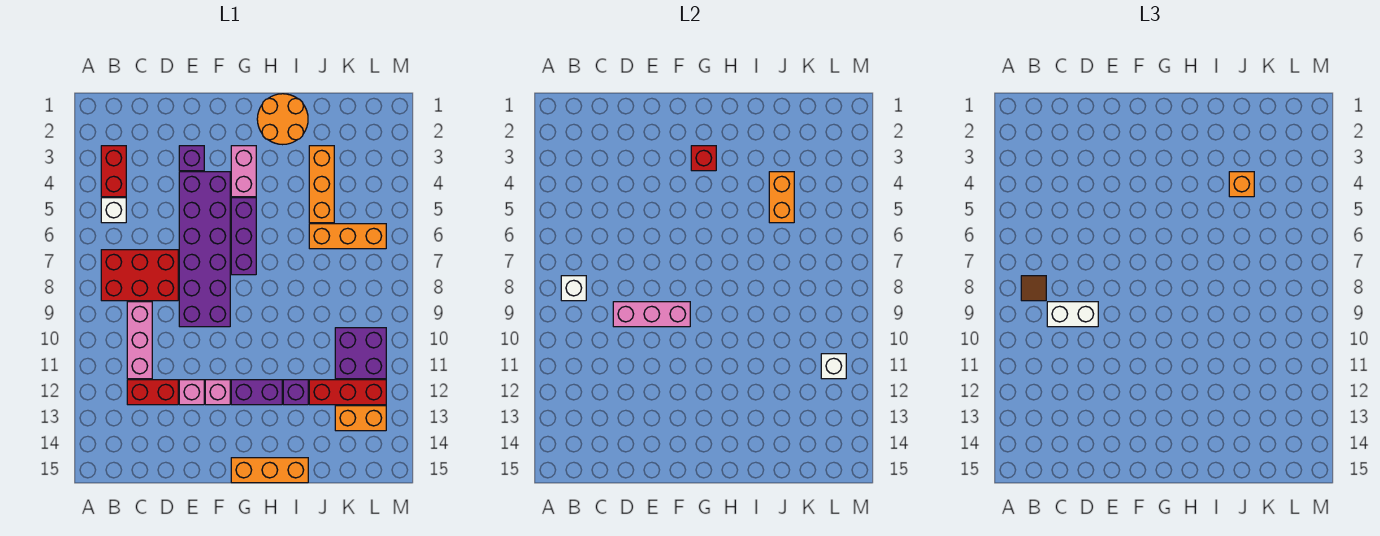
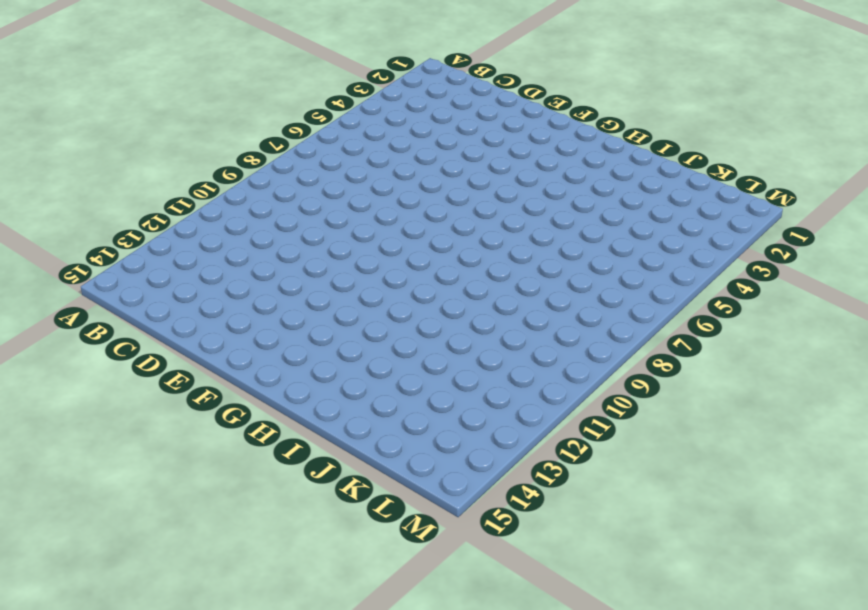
none -> red brick B3:B4 level 1
none -> white brick B5 level 1
none -> red brick B7:D8 level 1

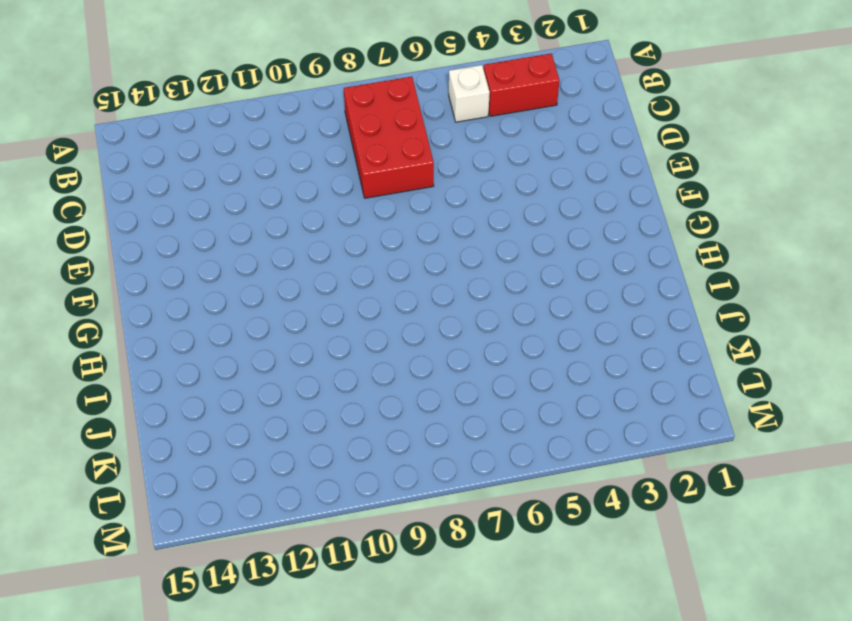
none -> pink brick C9:C11 level 1
none -> red brick C12:D12 level 1
none -> purple brick E3 level 1

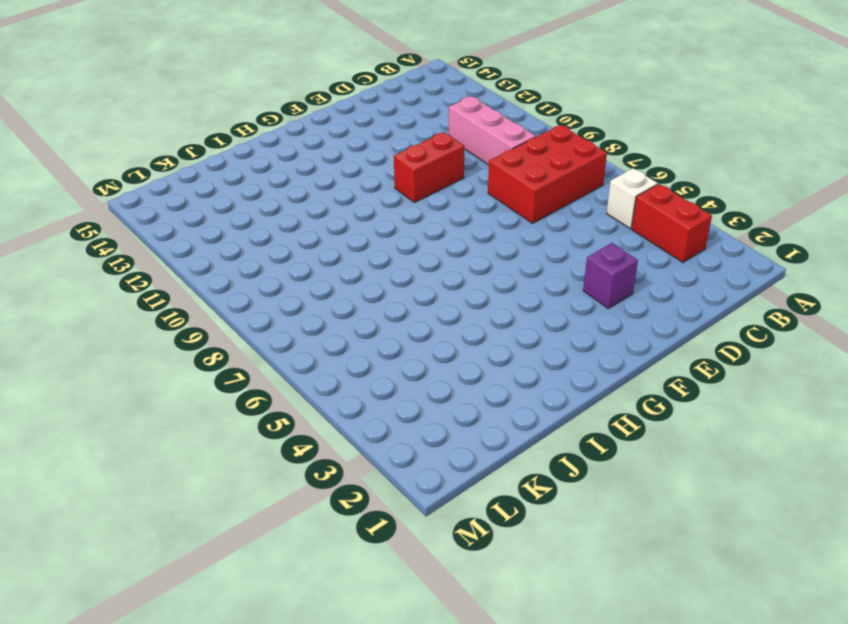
red brick E10:F10 level 1 -> red brick C12:D12 level 1
none -> purple brick E4:F9 level 1
none -> pink brick E12 level 1
none -> pink brick F12 level 1

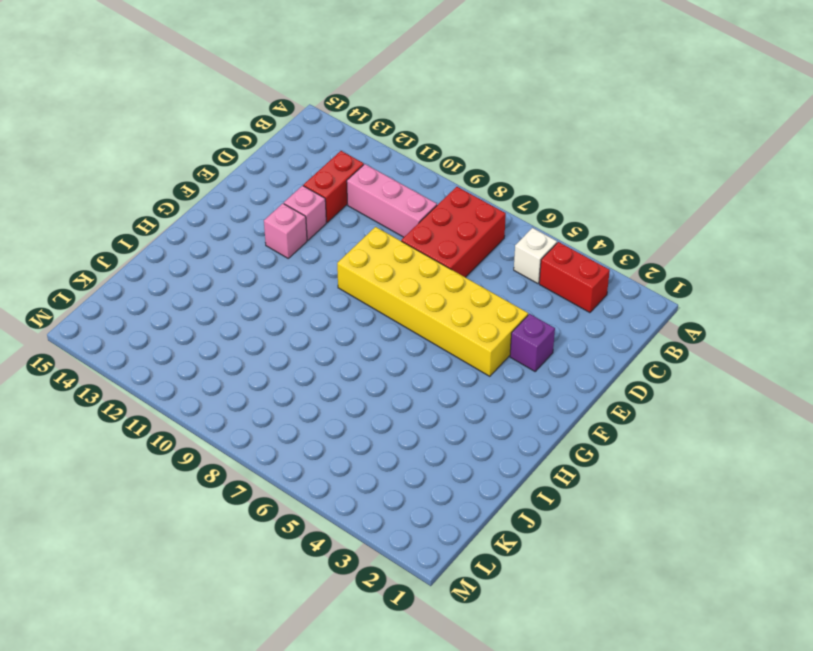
yellow brick E4:F9 level 1 -> purple brick E4:F9 level 1
none -> pink brick G3:G4 level 1
none -> purple brick G5:G7 level 1
none -> purple brick G12:H12 level 1

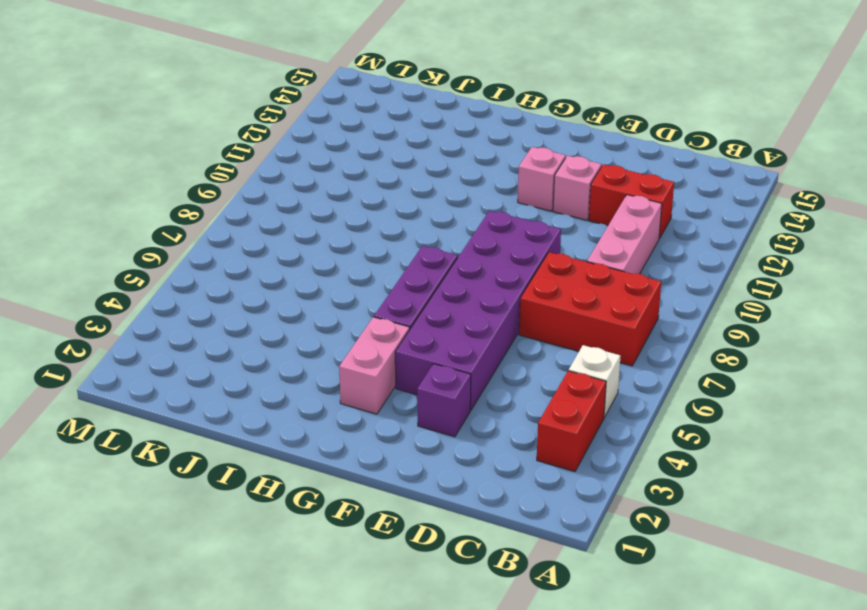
none -> purple brick G12:H12 level 1
none -> orange brick G15:I15 level 1
none -> orange round brick H1:I2 level 1

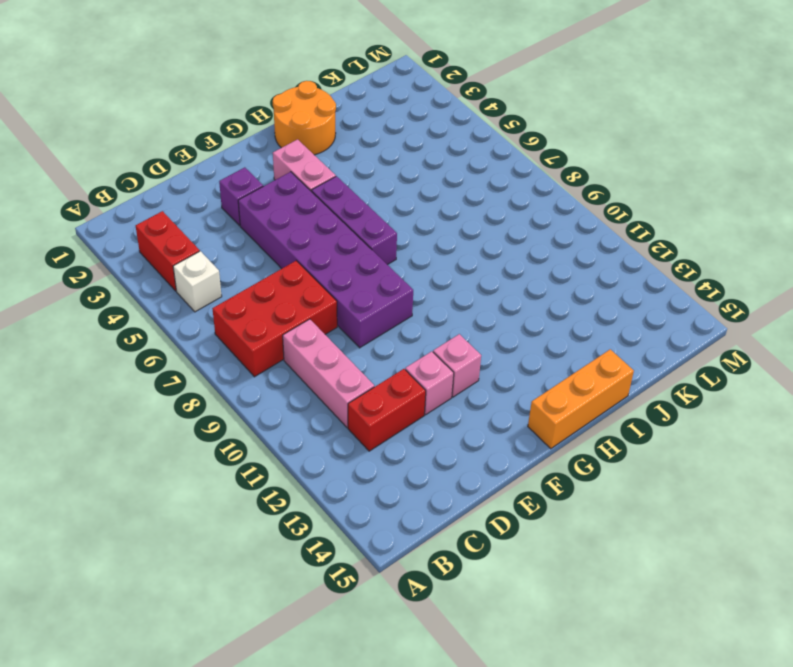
none -> purple brick G12:H12 level 1
none -> purple brick I12 level 1
none -> orange brick J3:J5 level 1

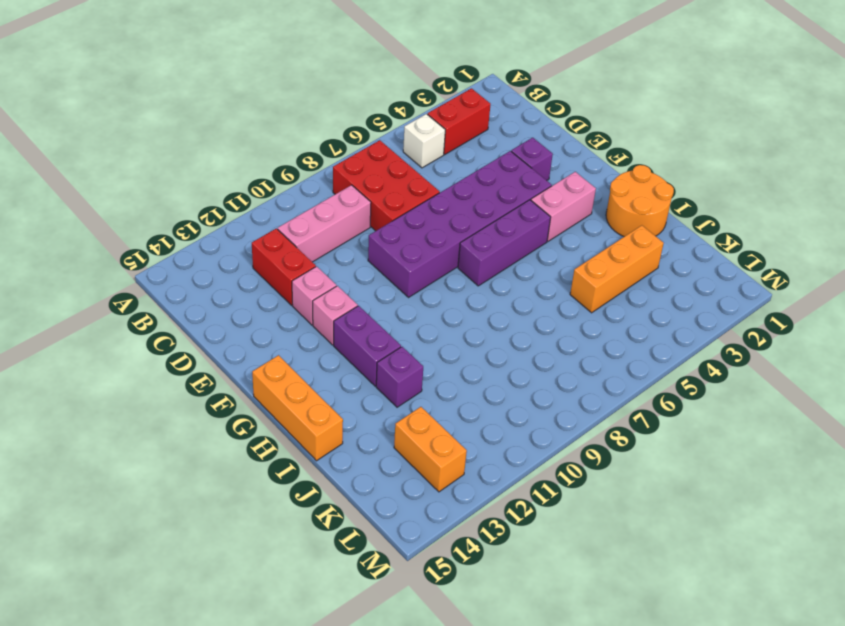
none -> orange brick J6:L6 level 1
none -> red brick J12:L12 level 1
none -> purple brick K10:L11 level 1

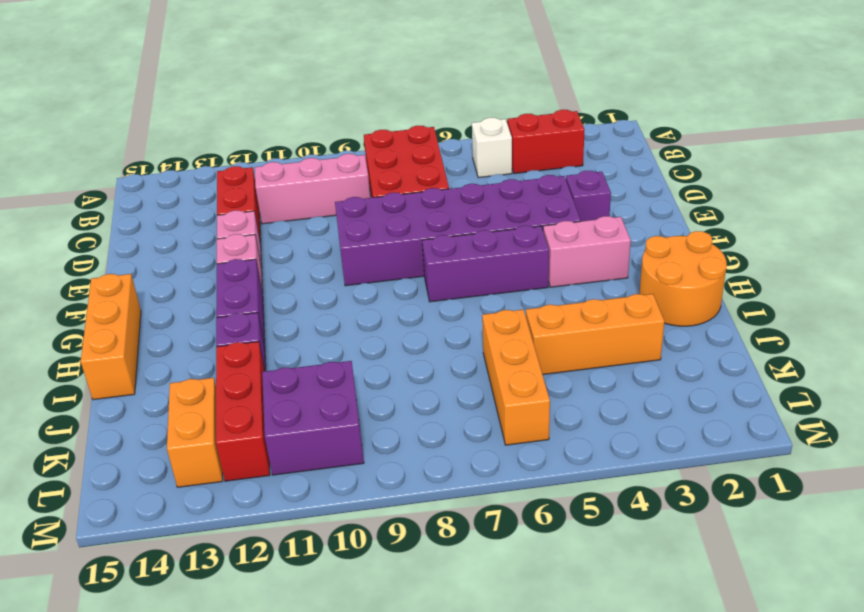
none -> white brick B8 level 2
none -> pink brick D9:F9 level 2
none -> red brick G3 level 2

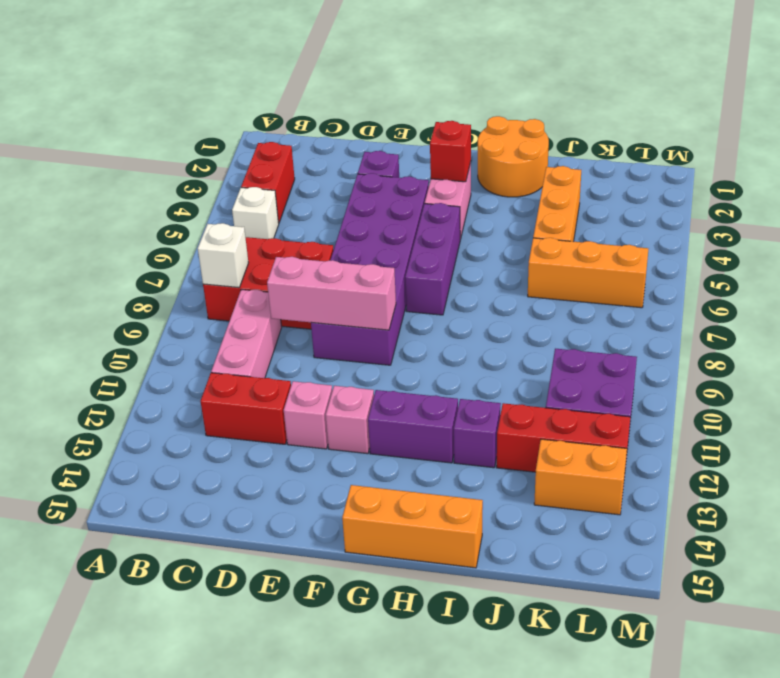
none -> orange brick J4:J5 level 2
none -> white brick L11 level 2
none -> brown tile B8 level 3

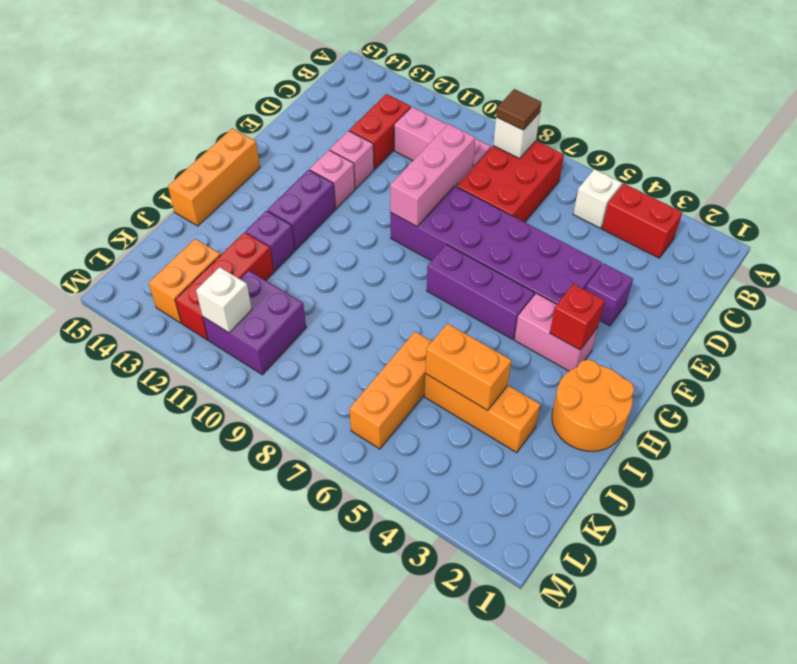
none -> white brick C9:D9 level 3
none -> orange brick J4 level 3

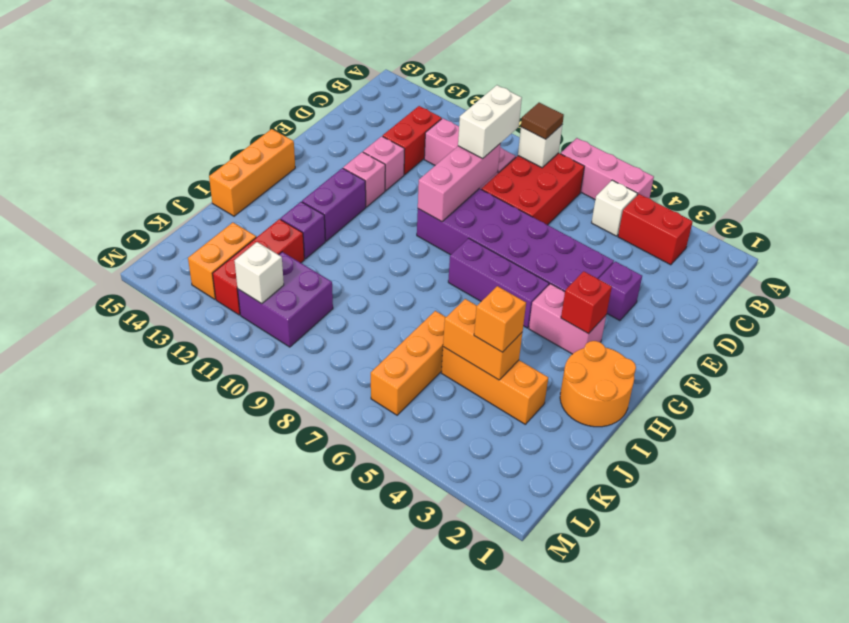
pink brick A5:A7 level 1 -> none

